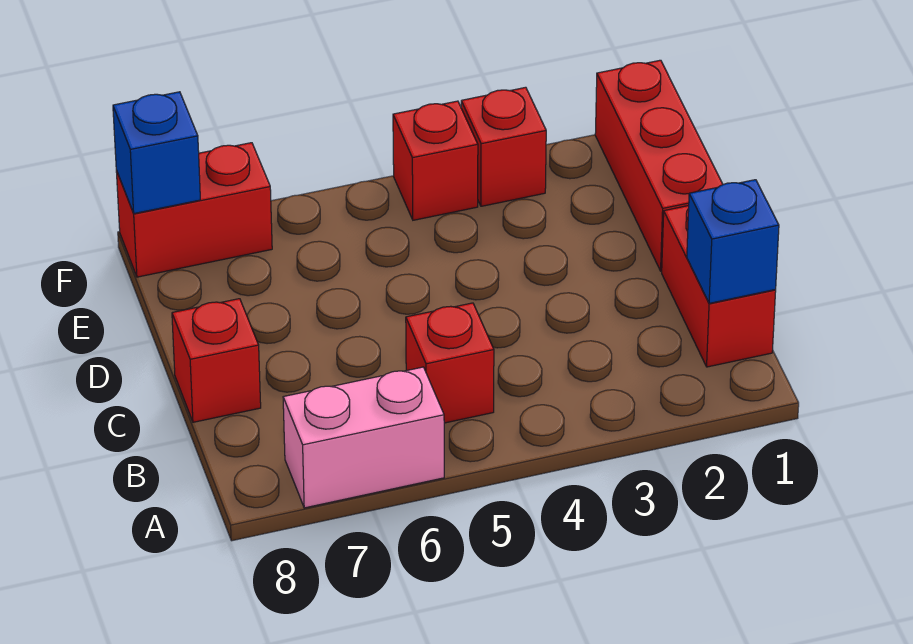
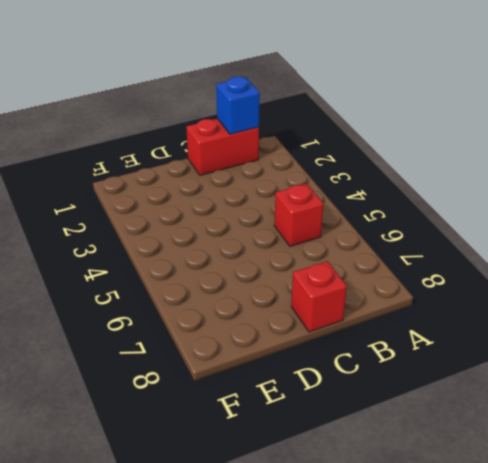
none -> pink brick A6:A7 level 1
none -> red brick D1:F1 level 1

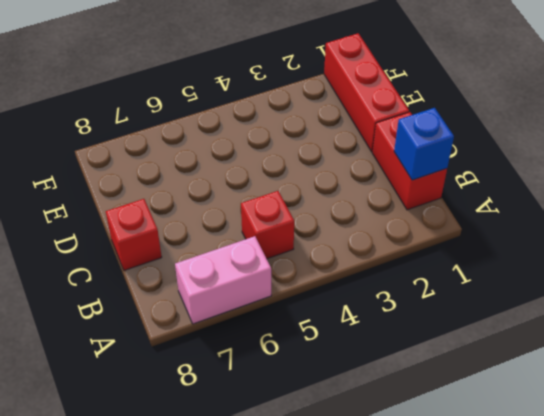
none -> red brick F3 level 1
none -> red brick F4 level 1

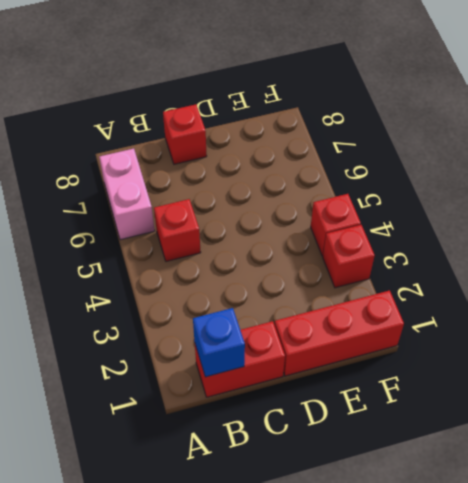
none -> red brick F7:F8 level 1
none -> blue brick F8 level 2

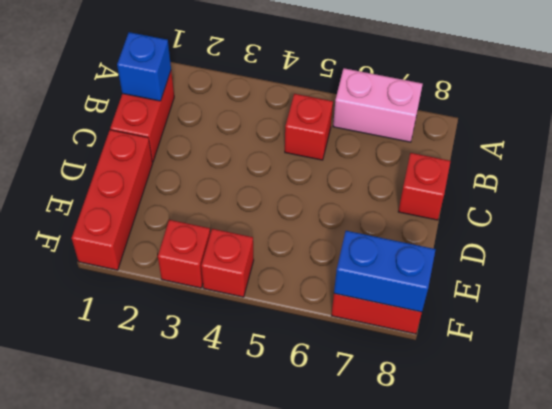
blue brick F7:F8 level 2 -> blue brick F8 level 2

